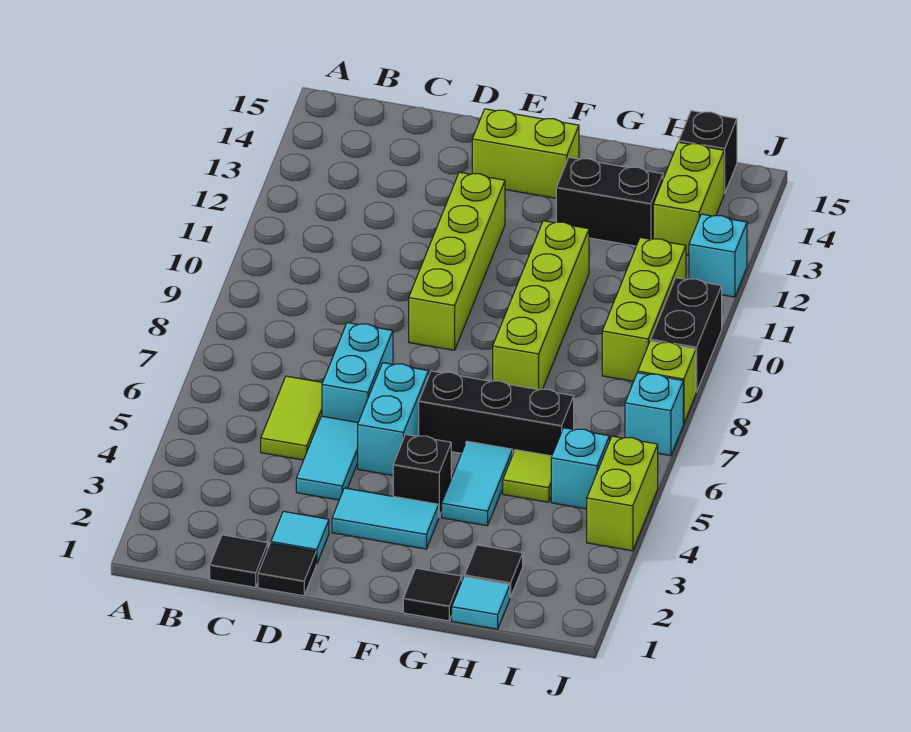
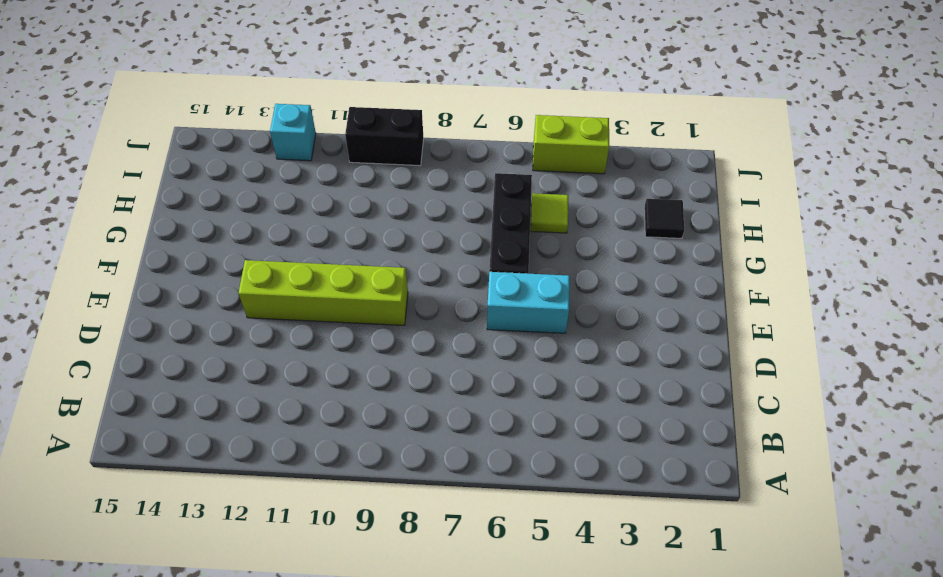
none -> black tile C1 level 1
none -> lime tile C5:C6 level 1
none -> black tile D1 level 1

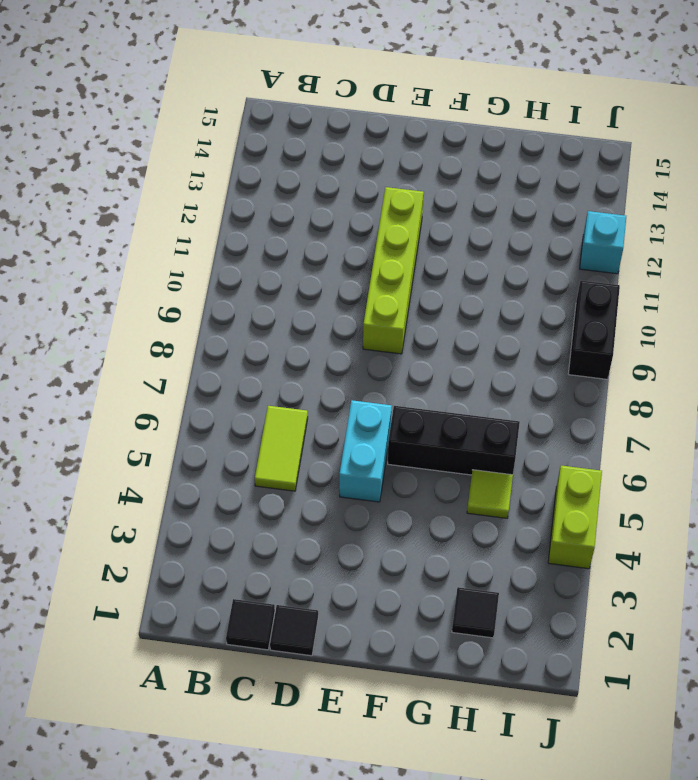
none -> cyan tile D2 level 1
none -> cyan tile D4:D5 level 1
none -> cyan brick D6:D7 level 1

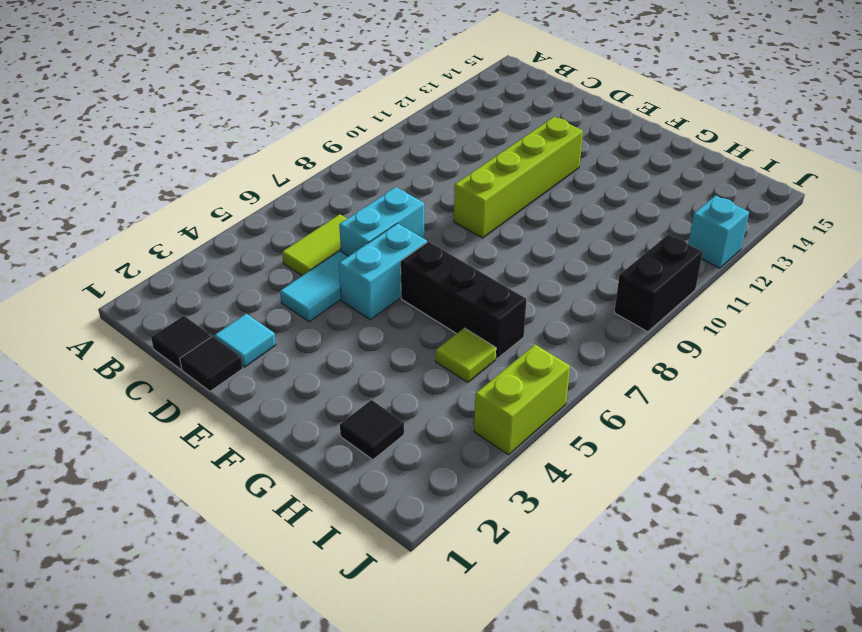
none -> cyan tile E3:F3 level 1
none -> lime brick E14:F14 level 1
none -> black brick F4 level 1

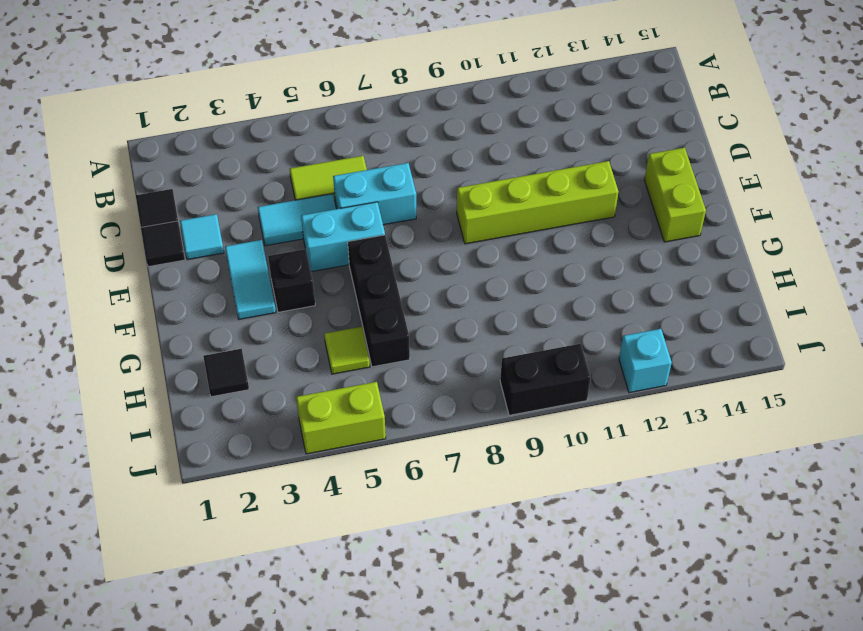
none -> black tile G1 level 1
none -> cyan tile G4:G5 level 1
none -> lime brick G8:G11 level 1

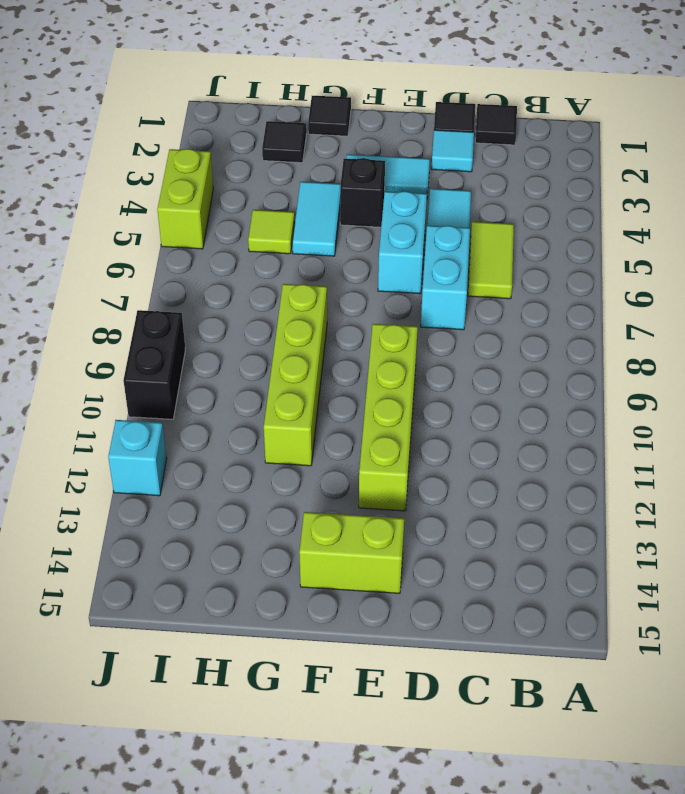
none -> black brick F6:H6 level 1
none -> black brick G13:H13 level 1
none -> cyan tile H1 level 1

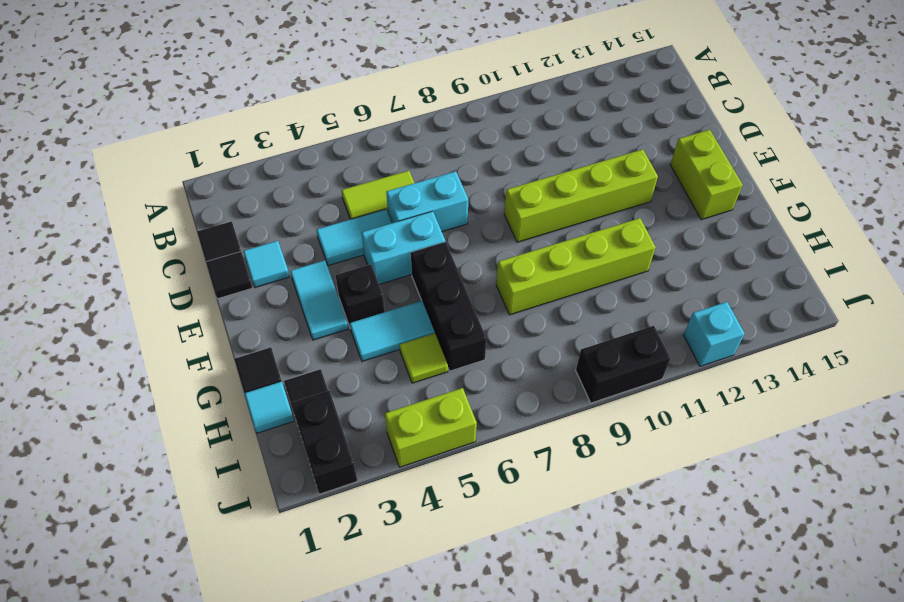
black brick I2:J2 level 1 -> black brick G13:H13 level 1
none -> cyan brick I5 level 1
none -> lime brick I9:I11 level 1
none -> lime brick I13:I14 level 1

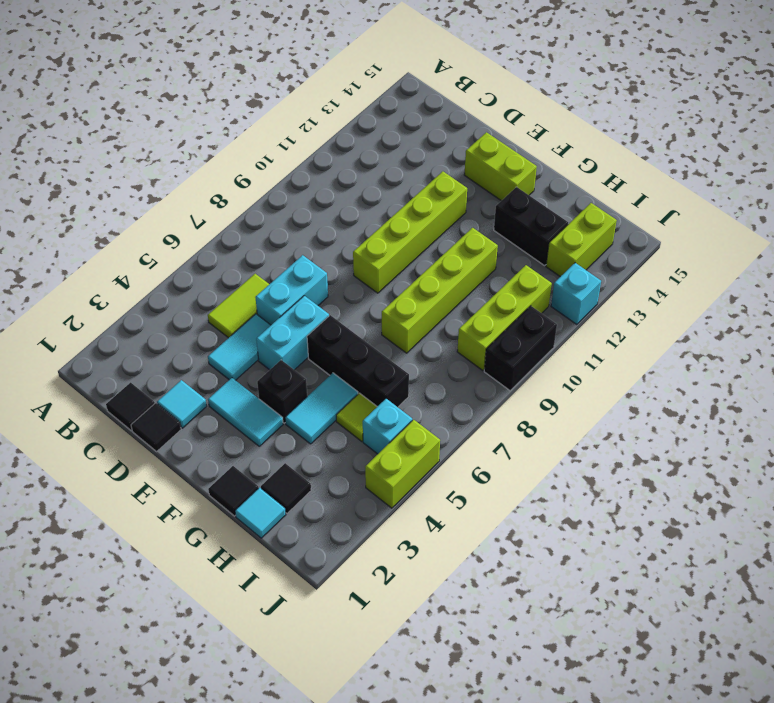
none -> black brick I15 level 1
none -> cyan brick J7 level 1
none -> lime brick J8 level 1

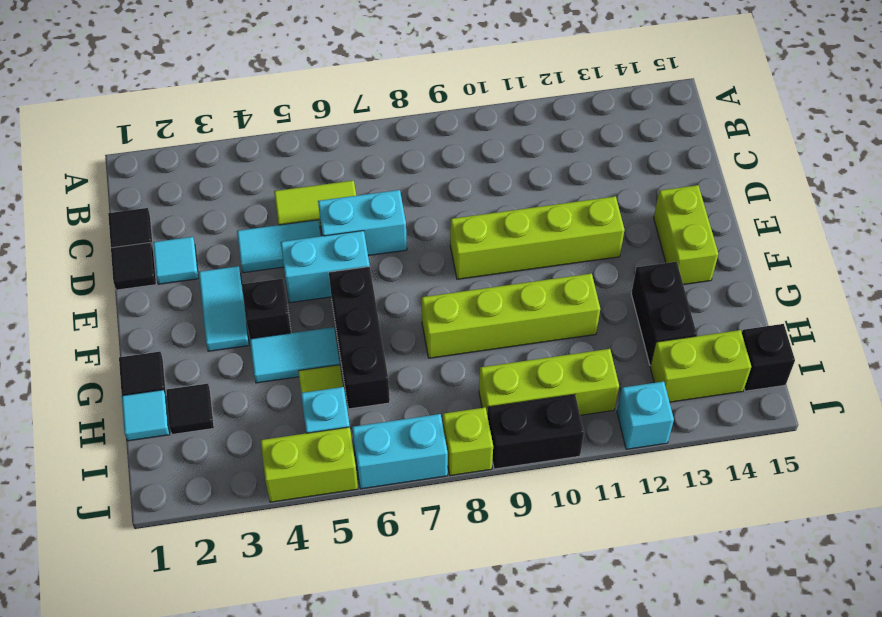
cyan brick J6:J7 level 1 -> cyan brick J7 level 1

